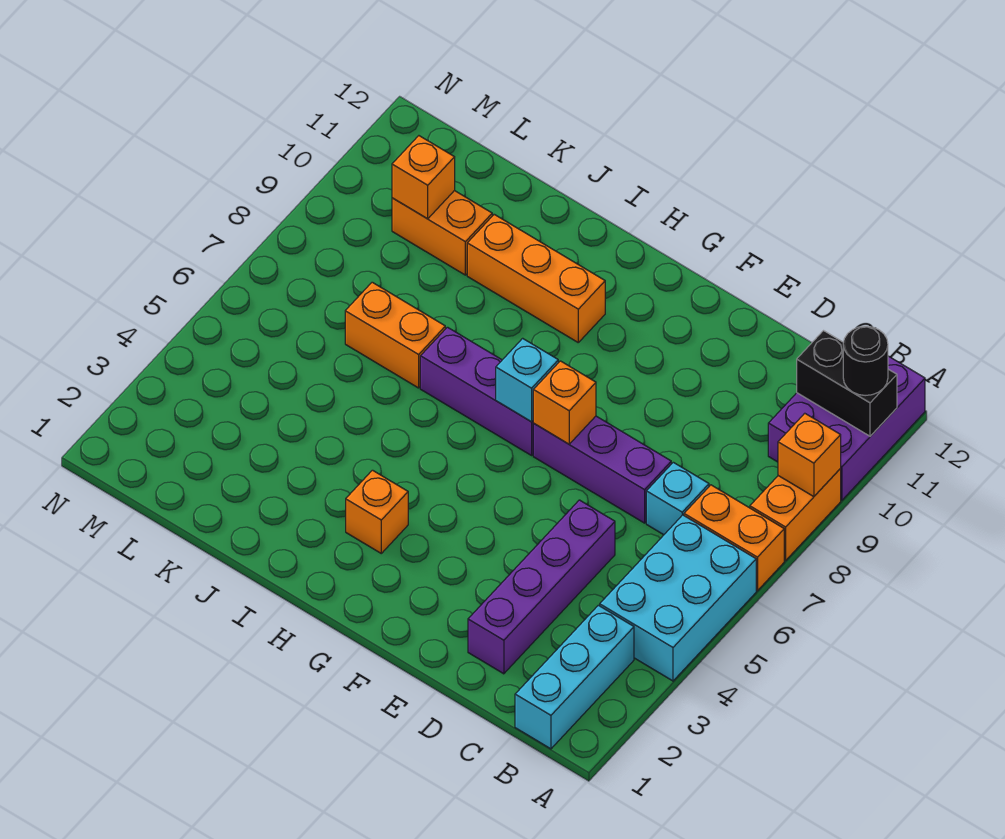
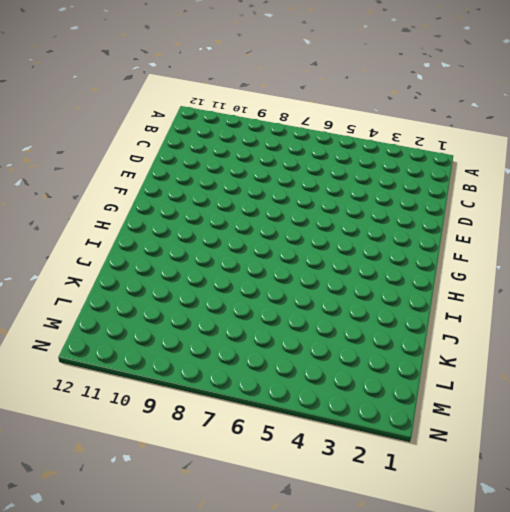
none -> cyan brick A4:B6 level 1
none -> orange brick A7:B7 level 1
none -> orange brick A8:A9 level 1

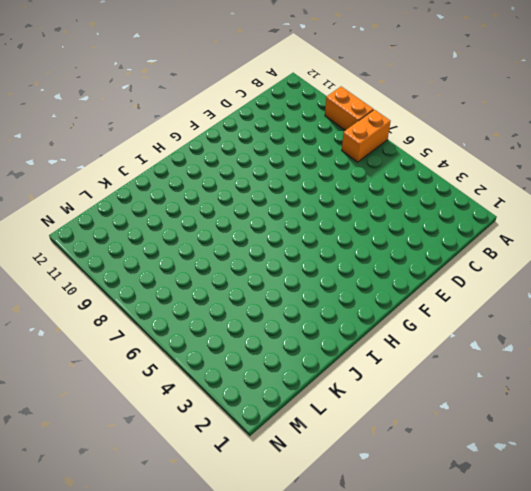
none -> cyan brick A4:B6 level 1
none -> purple brick A10:B12 level 1
none -> cyan brick B1:B3 level 1

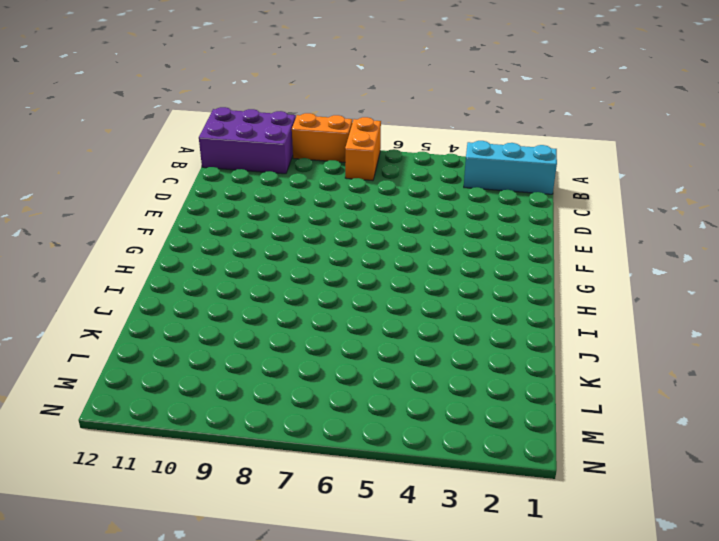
none -> cyan brick A4:B6 level 1
none -> cyan brick C7 level 1
none -> purple brick D2:D5 level 1

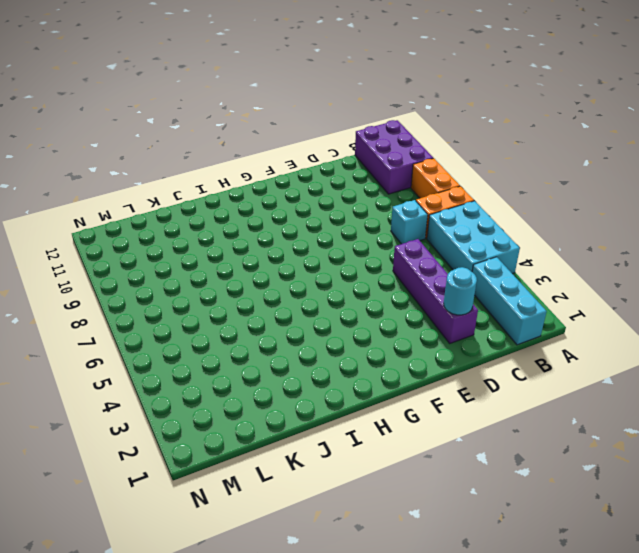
cyan round brick D2 level 2 -> none
none -> purple brick D7:F7 level 1
none -> purple brick G7:I7 level 1
none -> orange brick H3 level 1

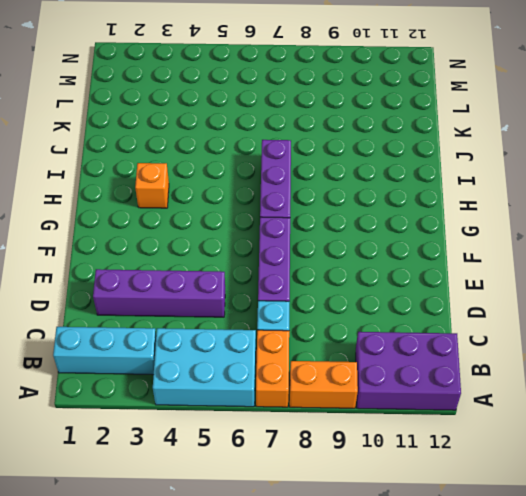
none -> orange brick H10:J10 level 1
none -> orange brick J7:K7 level 1
none -> orange brick K10:L10 level 1

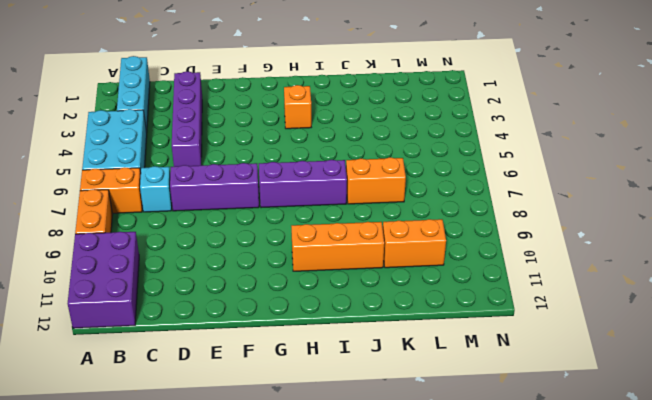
none -> orange brick A9 level 2
none -> black brick A11:B11 level 2
none -> orange brick F7 level 2

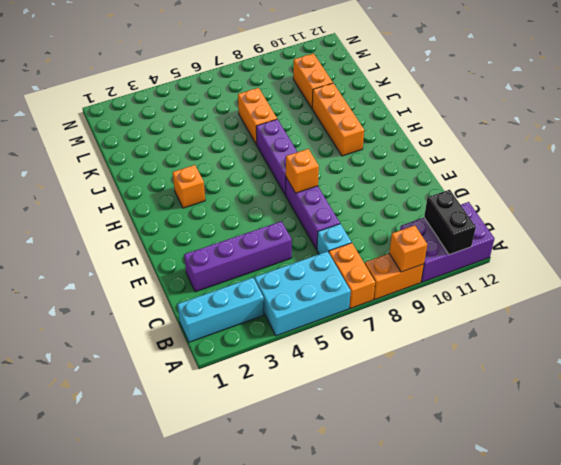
none -> cyan brick G7 level 2
none -> orange brick L10 level 2
none -> black round brick A11 level 3

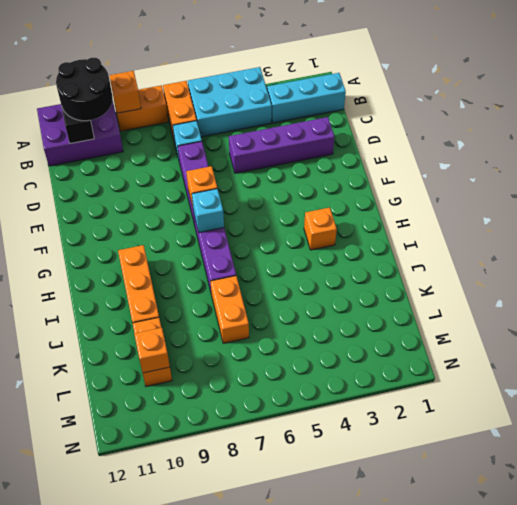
black round brick A10:B11 level 3 -> black round brick A11 level 3

